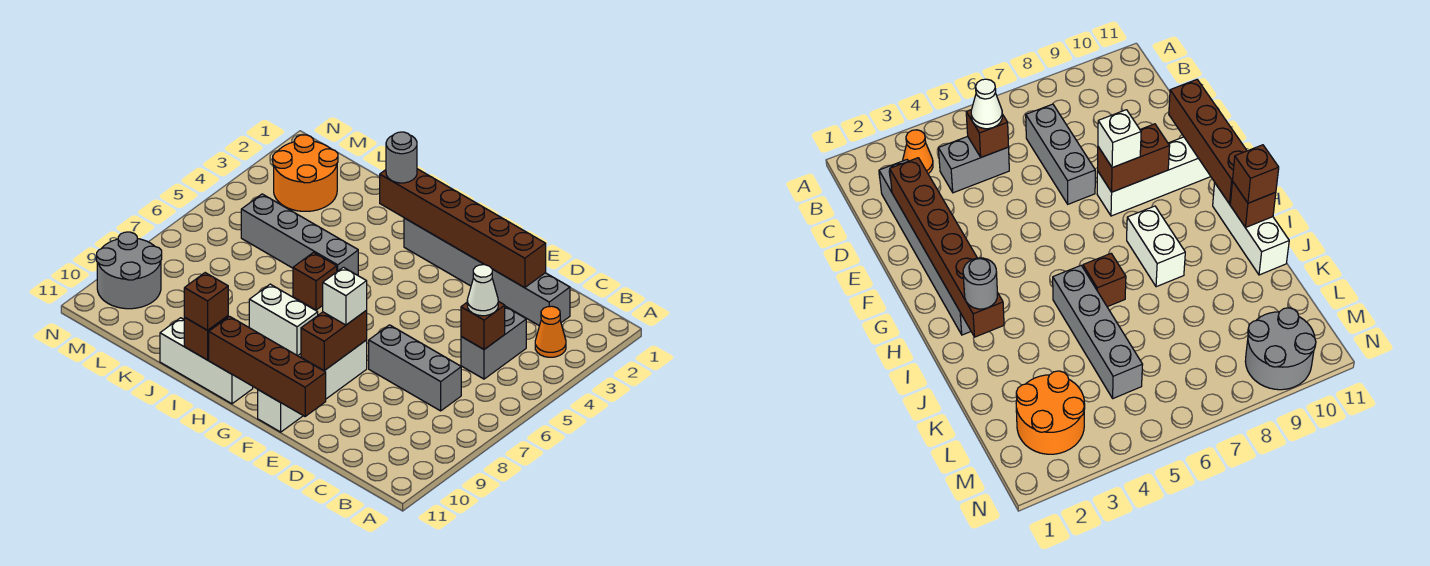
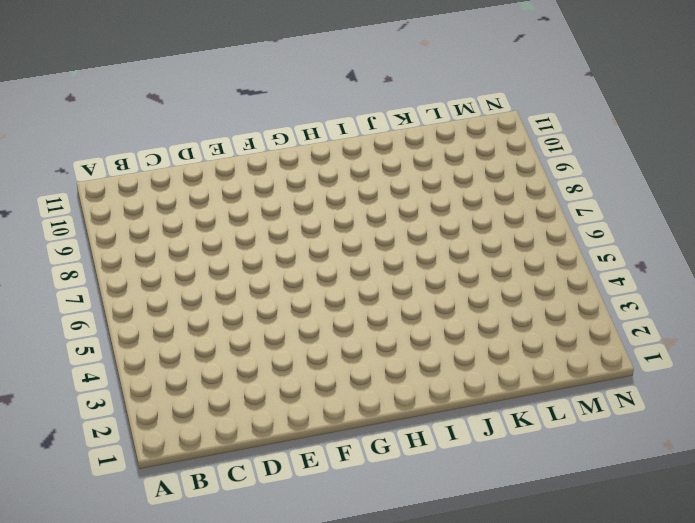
none -> orange cone B3 level 1
none -> grey brick C2:H2 level 1
none -> grey brick C4:C5 level 1

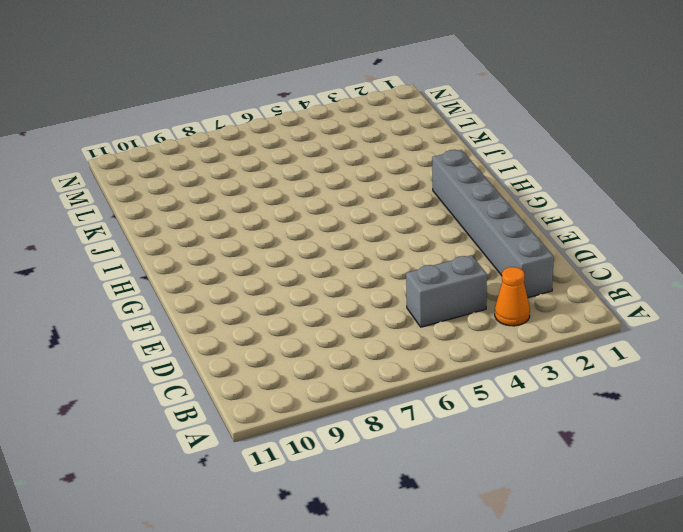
none -> grey brick C7:E7 level 1
none -> white brick F8:F11 level 1
none -> white brick H8:I8 level 1

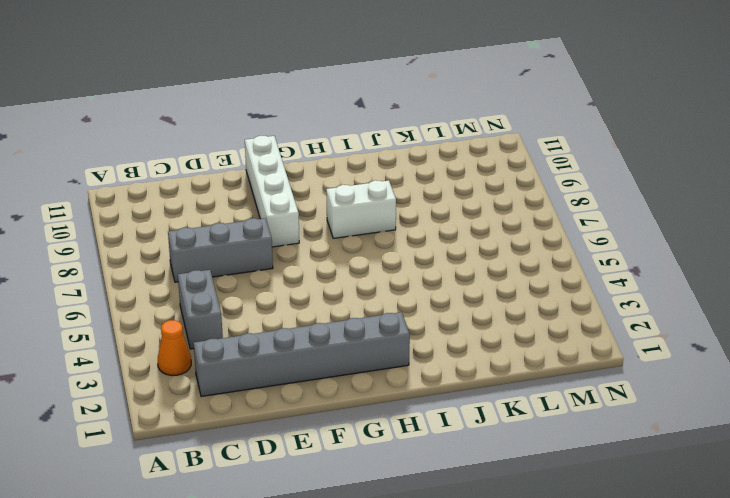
none -> white brick H11:J11 level 1
none -> grey brick I5:L5 level 1
none -> brown brick I6 level 1

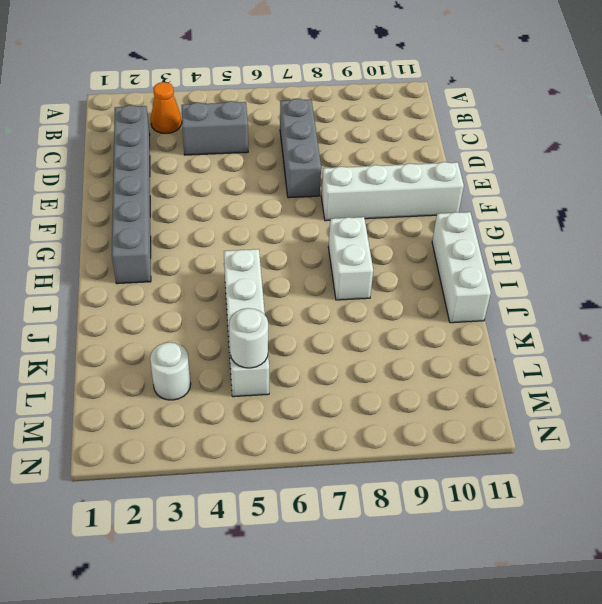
white brick I5:L5 level 1 -> grey brick I5:L5 level 1
white round brick L3 level 1 -> orange round brick L2:M3 level 1
white round brick L5 level 2 -> none
none -> brown brick I6 level 1
none -> grey round brick M9:N10 level 1
none -> brown brick C5 level 2

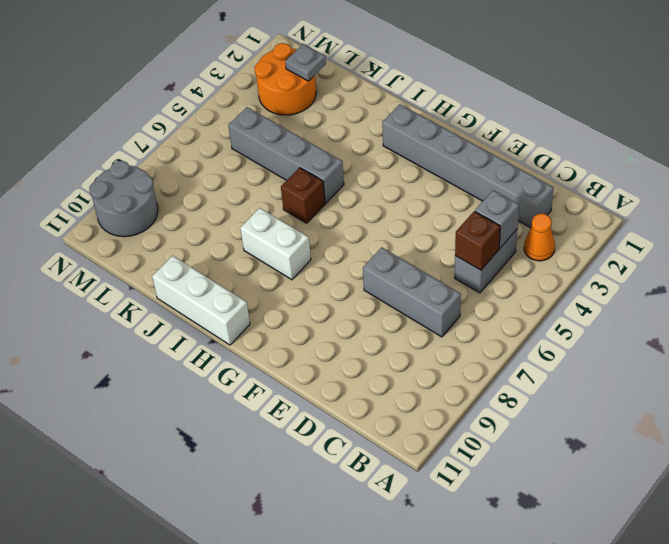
grey brick C4 level 2 -> none
grey plate L2 level 2 -> none
none -> white brick F8:F11 level 1
none -> brown brick D2:I2 level 2
none -> brown brick E11:H11 level 2

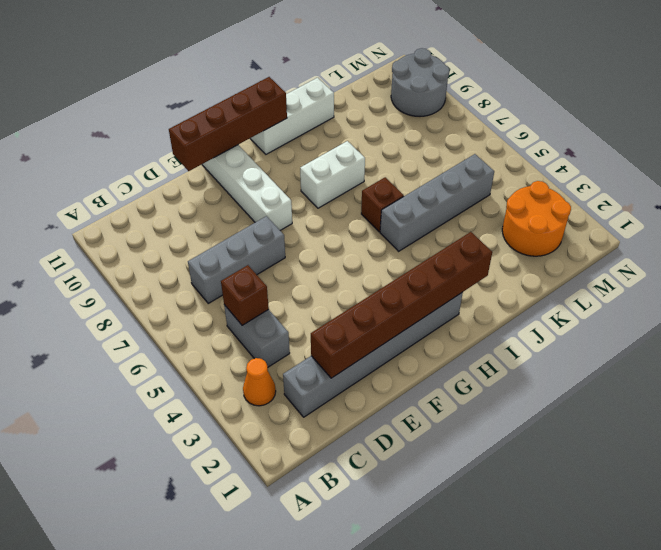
none -> brown brick F8:F9 level 2
none -> brown brick I11 level 2
none -> white cone C5 level 3

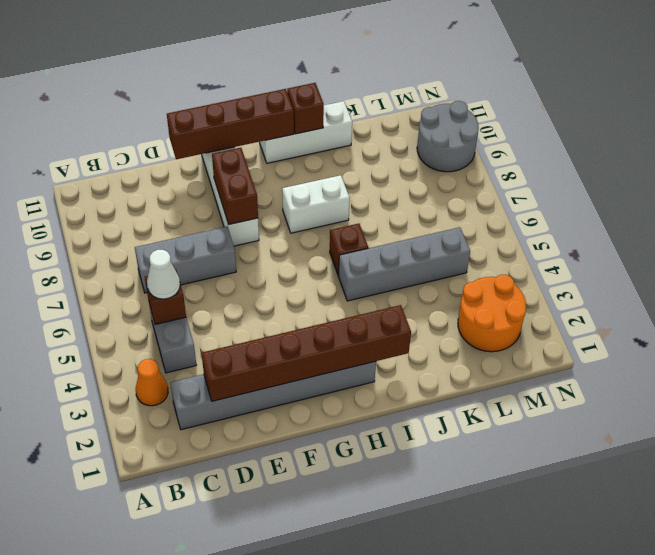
none -> white brick F8 level 3
none -> grey round brick I2 level 3
none -> brown brick I11 level 3

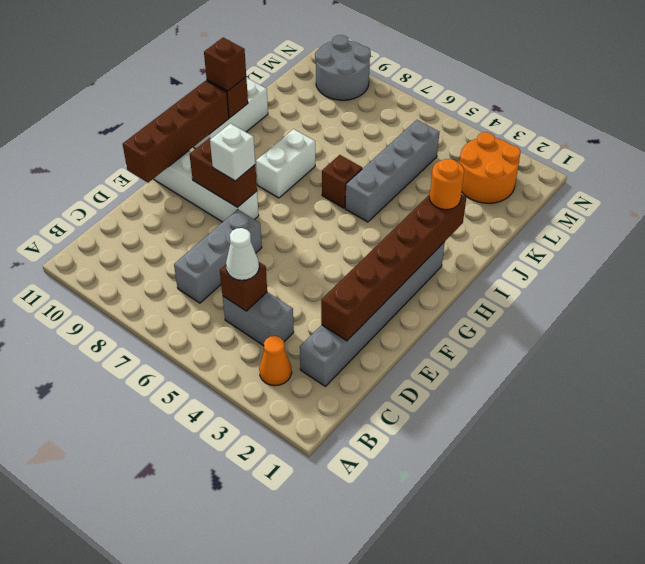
orange round brick I2 level 3 -> grey round brick I2 level 3

